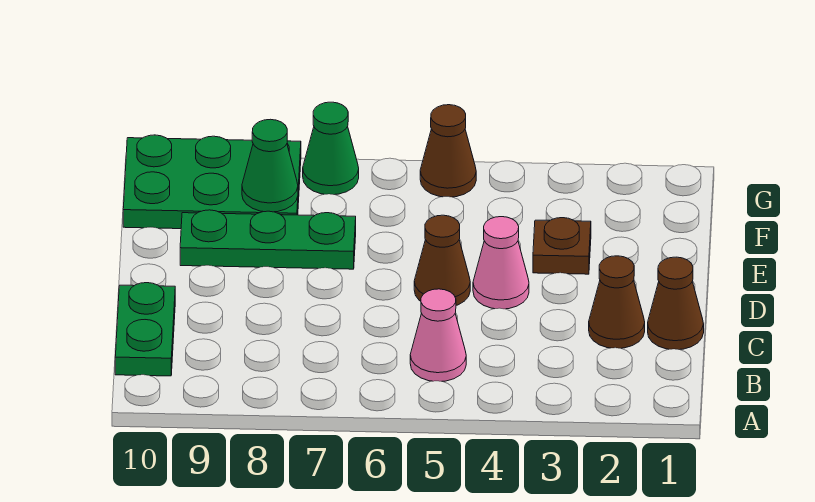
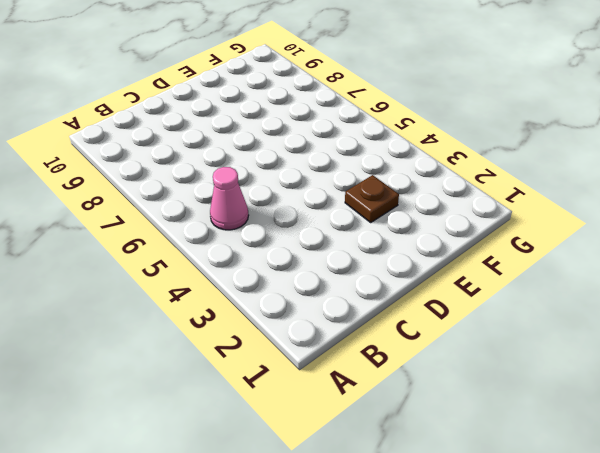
none -> green plate B10:C10 level 1
none -> brown cone C1 level 1
none -> brown cone C2 level 1

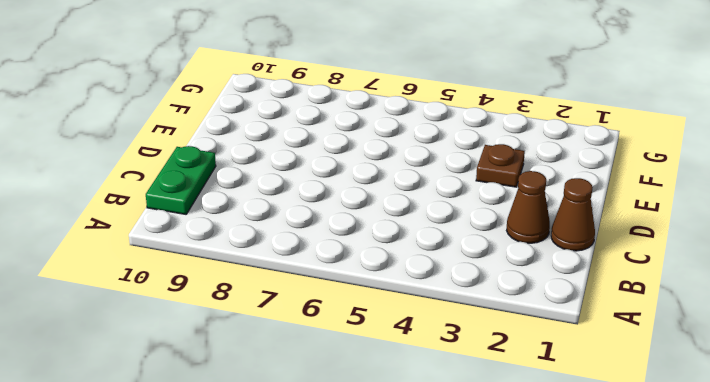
none -> pink cone B5 level 1
none -> pink cone D4 level 1
none -> brown cone D5 level 1

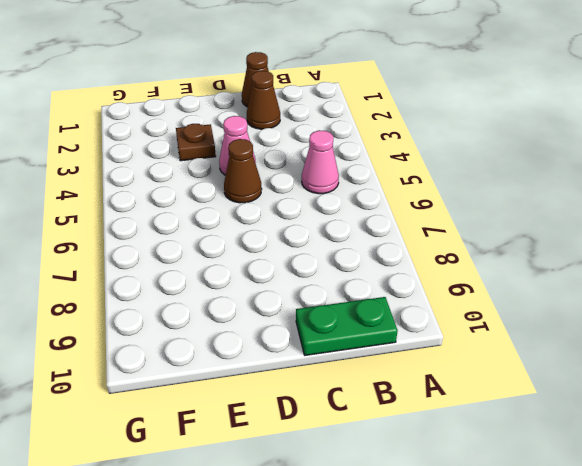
none -> green plate E7:E9 level 1
none -> green plate F8:G10 level 1
none -> brown cone G5 level 1

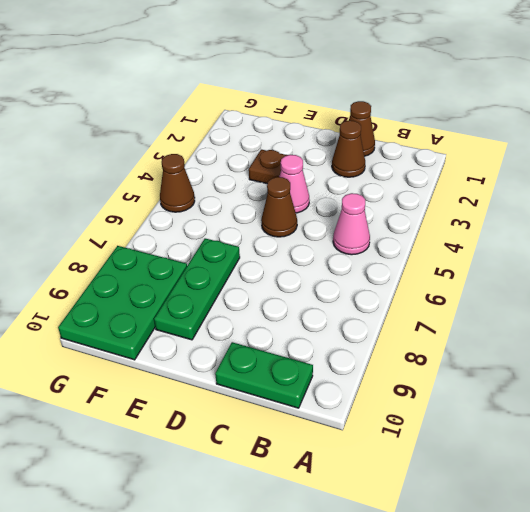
none -> green cone G7 level 1
none -> green cone F8 level 2

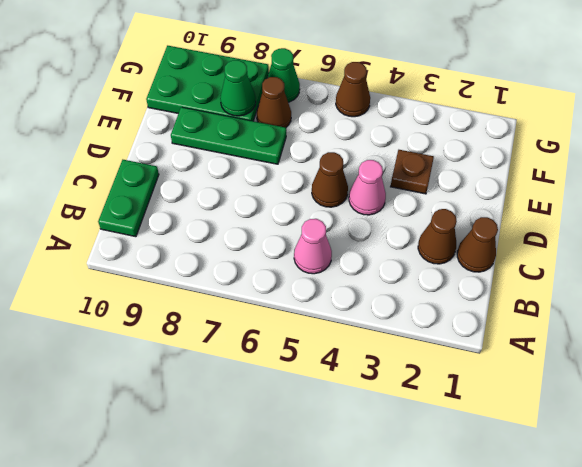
brown cone F7 level 1 -> none

